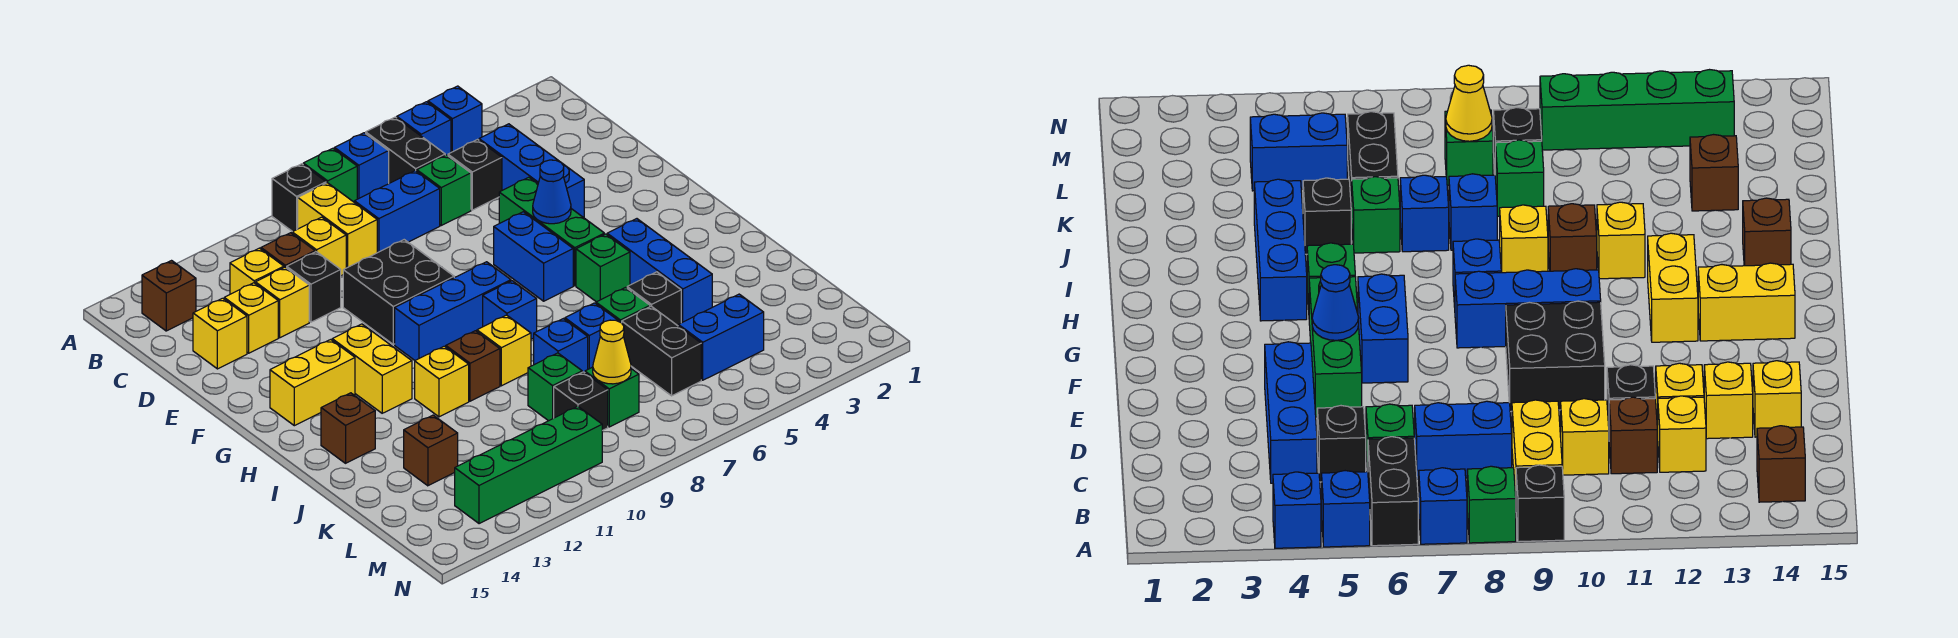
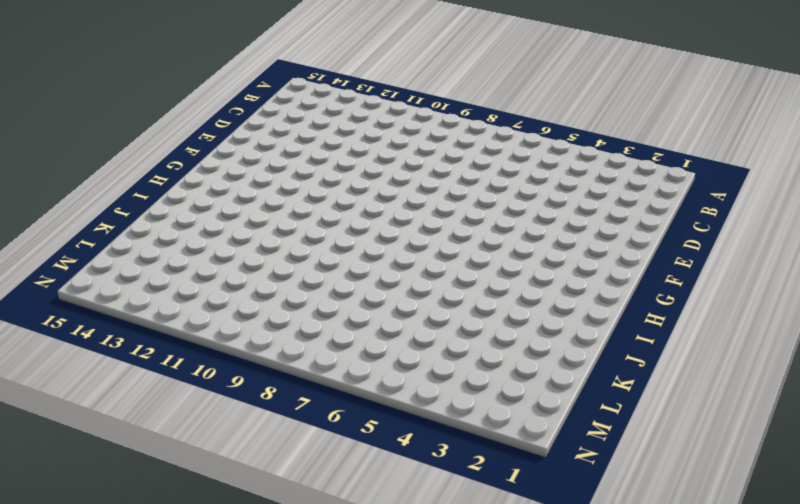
none -> blue brick A4 level 1
none -> blue brick A5 level 1
none -> black brick A6:B6 level 1
none -> blue brick A7 level 1

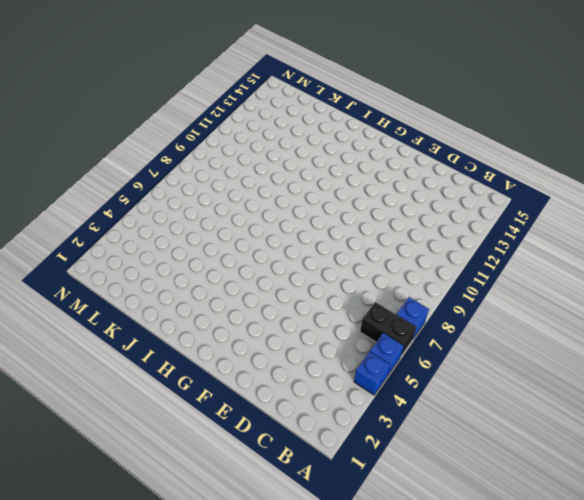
none -> green brick A8 level 1
none -> black brick A9 level 1
none -> yellow brick B9:C9 level 1
none -> brown brick B14 level 1

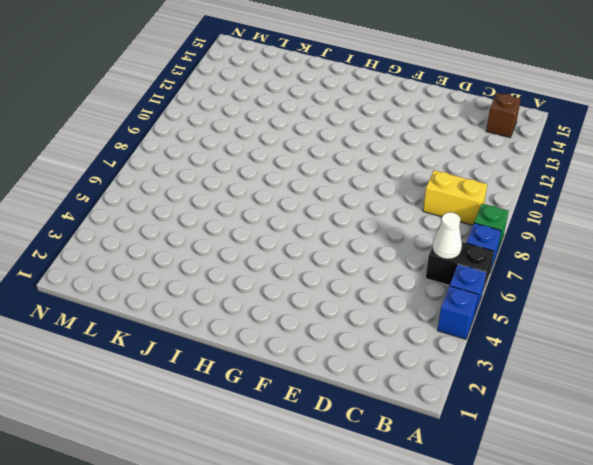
white cone B6 level 2 -> none
none -> black brick A9 level 1
none -> blue brick C4:E4 level 1
none -> black brick C5 level 1
none -> green brick C6 level 1

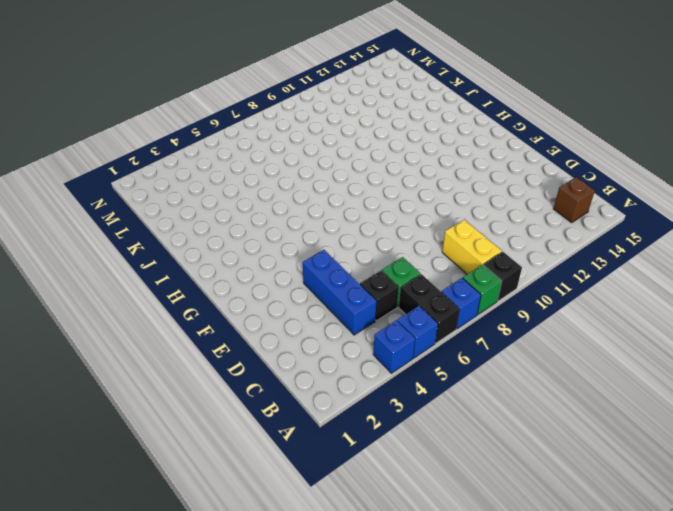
none -> blue brick C7:C8 level 1
none -> yellow brick C10 level 1
none -> brown brick C11 level 1
none -> yellow brick C12 level 1

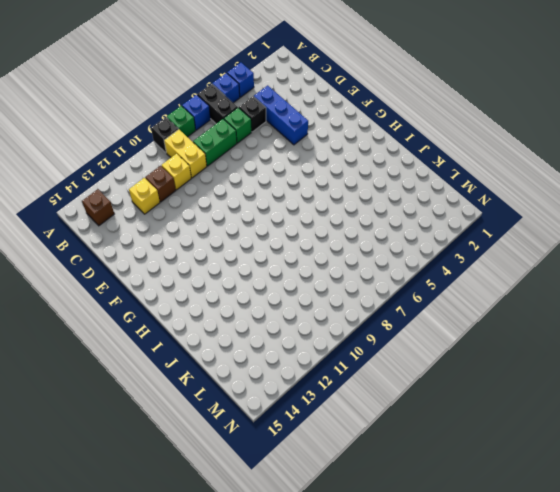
green brick C7:C8 level 1 -> blue brick C7:C8 level 1
none -> black brick D11 level 1
none -> yellow brick D12 level 1
none -> yellow brick D13 level 1
none -> yellow brick D14 level 1

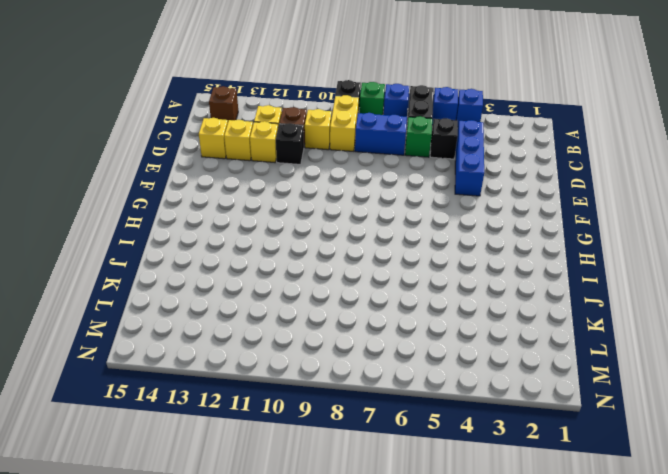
none -> green brick E5:G5 level 1
none -> black brick E9:F10 level 1
none -> blue brick F6:G6 level 1
none -> blue brick G8:G10 level 1

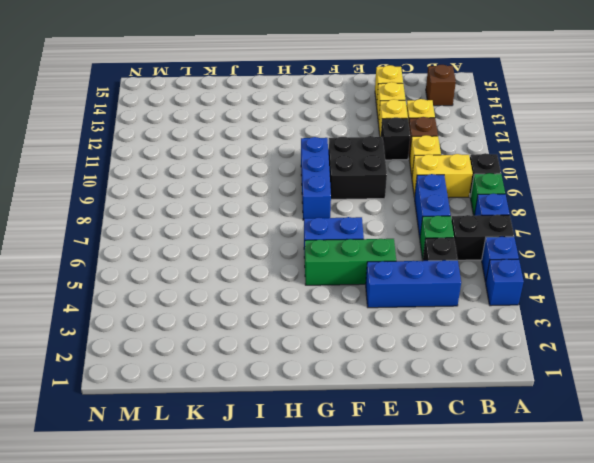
none -> yellow brick G12:H12 level 1
none -> yellow brick G13:G14 level 1
none -> blue brick H4:J4 level 1
none -> green brick H5 level 1

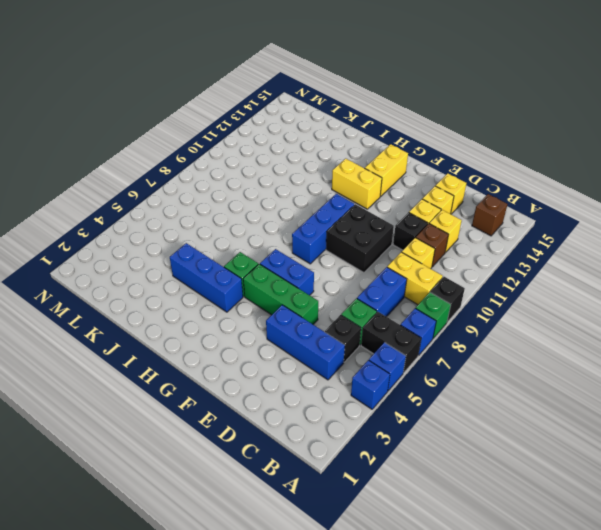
none -> blue brick H8 level 1
none -> yellow brick I9 level 1
none -> brown brick I10 level 1
none -> yellow brick I11 level 1

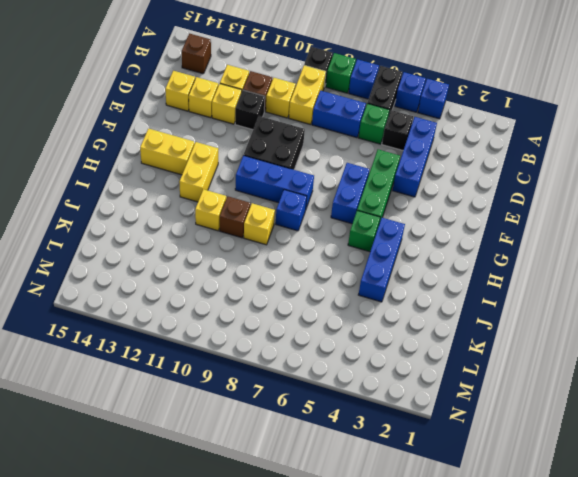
none -> brown brick I14 level 1
none -> black brick J5 level 1
none -> green brick J6 level 1
none -> blue brick J7 level 1

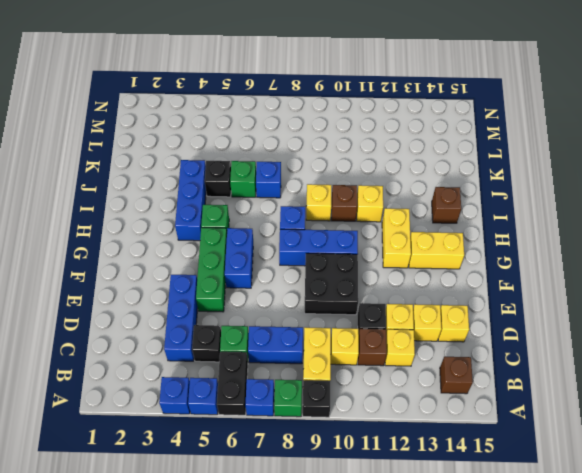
none -> blue brick J8 level 1
none -> black brick K6:L6 level 1
none -> green brick K9 level 1
none -> brown brick K13 level 1

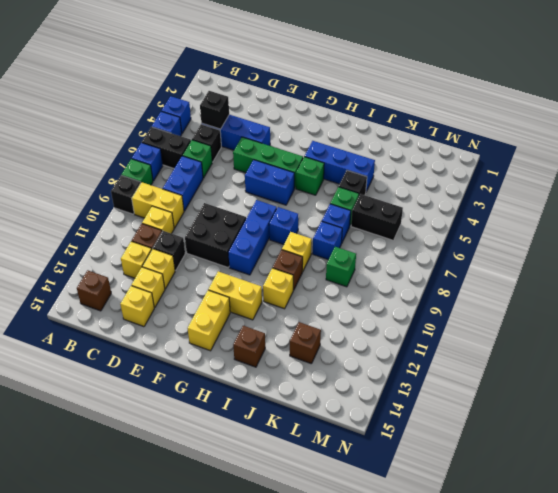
black brick C4 level 2 -> black brick L9 level 1
none -> blue brick L4:L5 level 1
none -> green brick L8 level 1
none -> green brick M10:M13 level 1
none -> blue cone F5 level 2

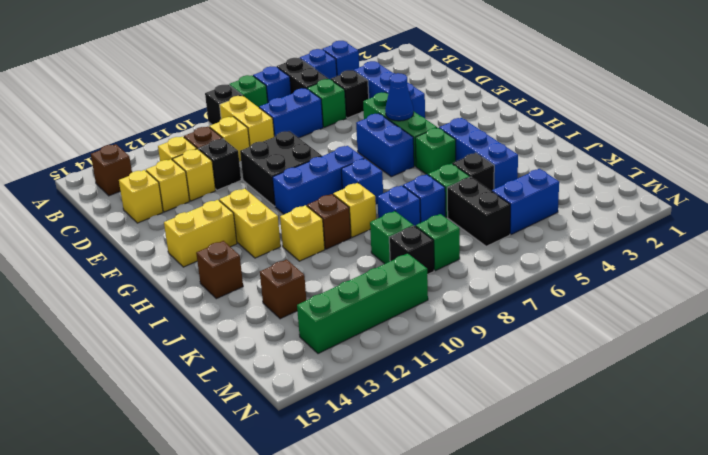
none -> yellow cone L8 level 2

